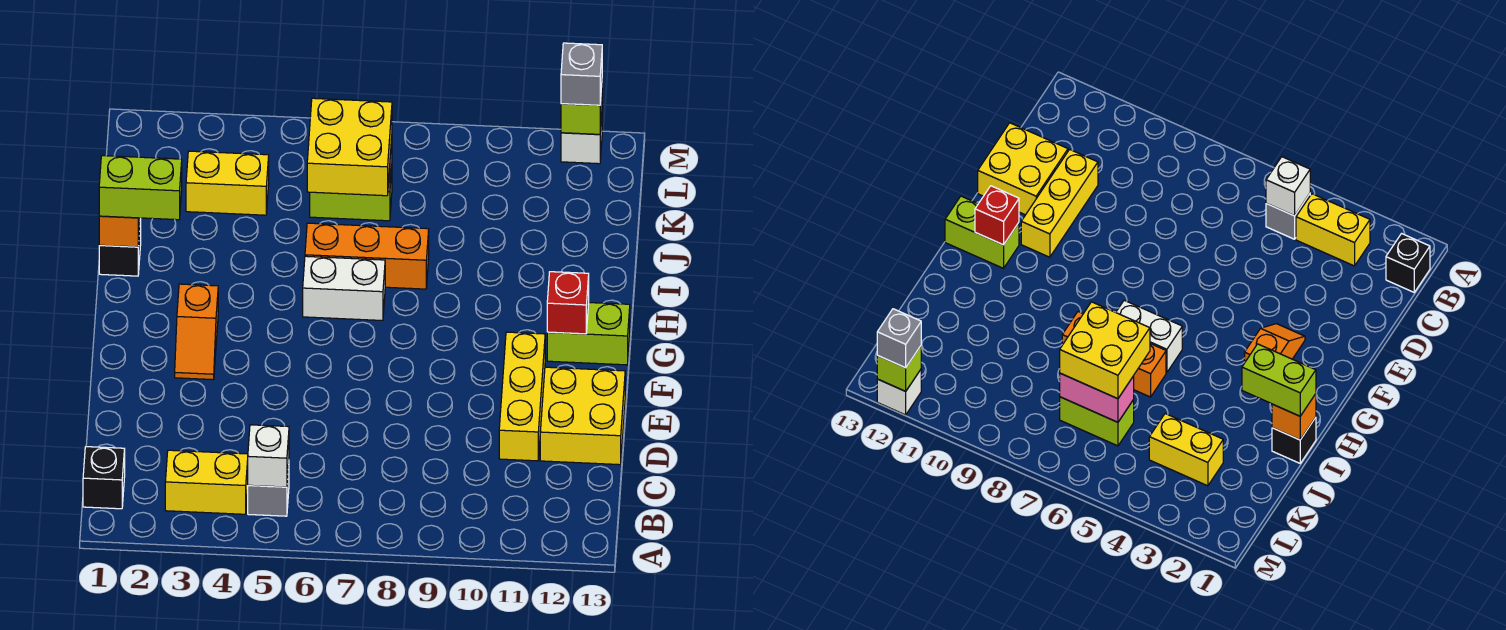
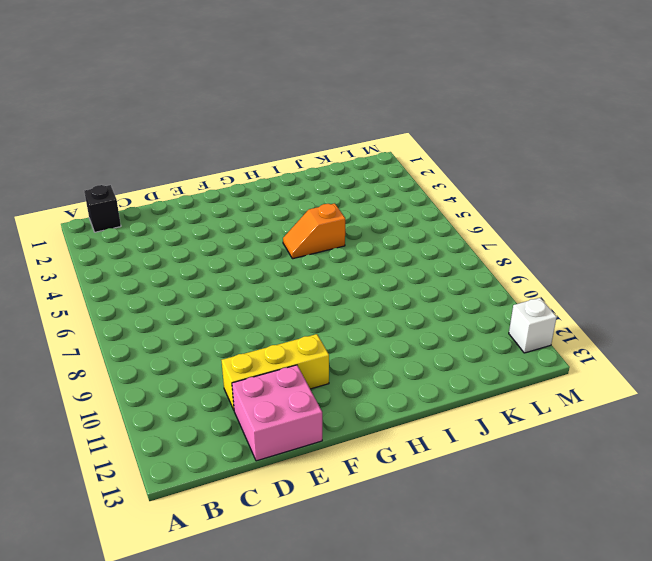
pink brick D12:E13 level 1 -> yellow brick D12:E13 level 1
orange slope H5:I5 level 1 top I -> orange slope F3:G3 level 1 top G
none -> yellow brick B3:B4 level 1
none -> grey brick B5 level 1
none -> lime brick G12:G13 level 1

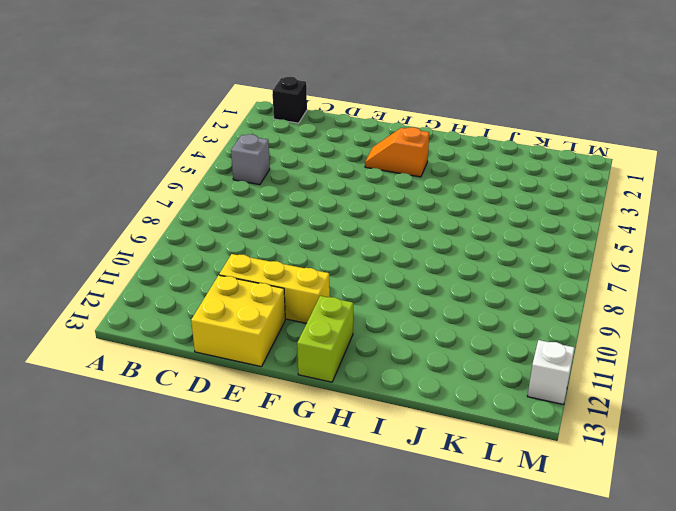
none -> yellow brick B3:B4 level 1
none -> white brick H6:H7 level 1
none -> black brick I1 level 1

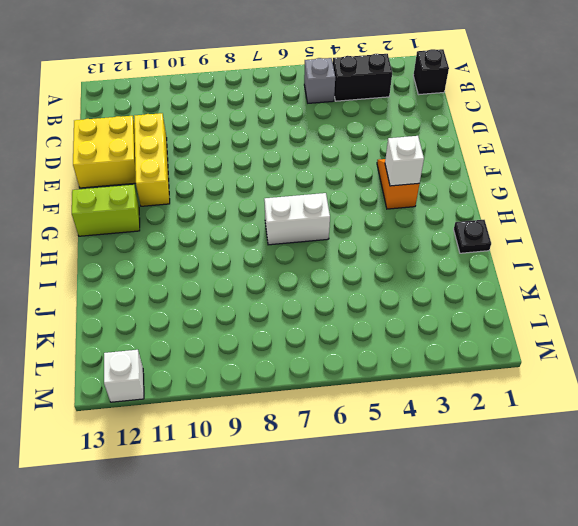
black brick B3:B4 level 1 -> yellow brick B3:B4 level 1
white brick G3 level 2 -> white brick B5 level 2
black plate I1 level 1 -> black brick I1 level 1
none -> orange brick I6:I8 level 1
none -> yellow brick K3:K4 level 1
none -> lime brick K6:K7 level 1

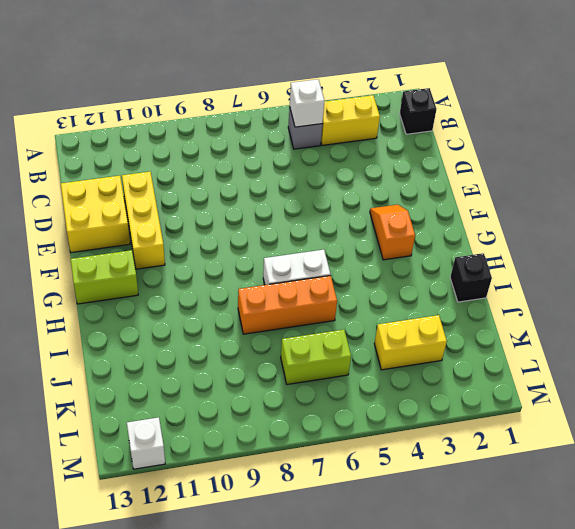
none -> red brick G12 level 2
none -> orange brick I1 level 2
none -> pink brick K6:K7 level 2

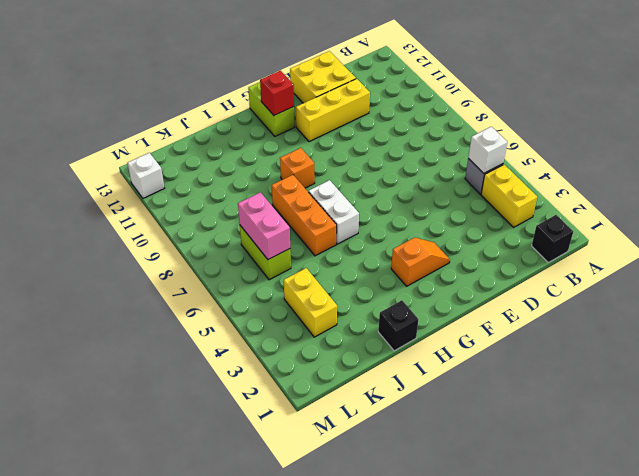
orange brick H9 level 1 -> orange brick I1 level 2
none -> lime brick M12 level 2
none -> lime brick I1:I2 level 3
none -> yellow brick J6:K7 level 3

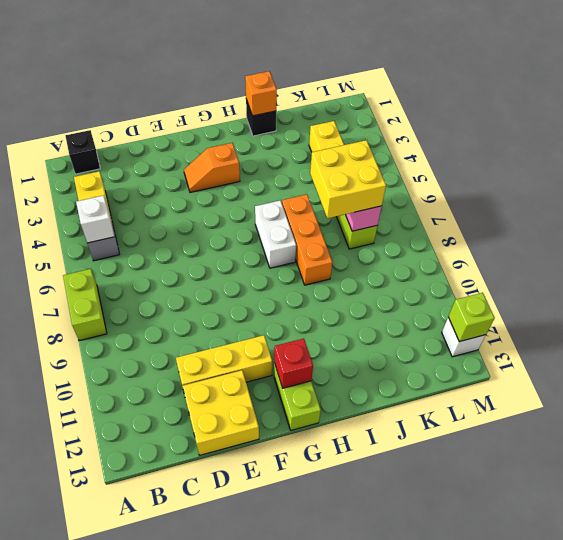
lime brick A7:A8 level 1 -> lime brick I1:I2 level 3
none -> grey brick M12 level 3

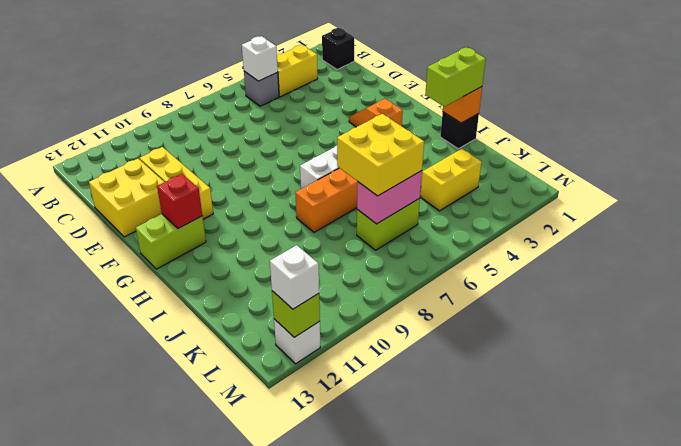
white brick M12 level 3 -> grey brick M12 level 3

